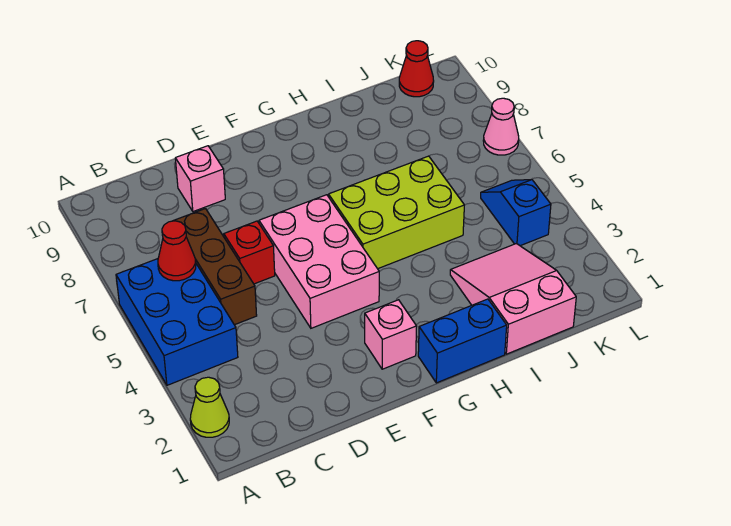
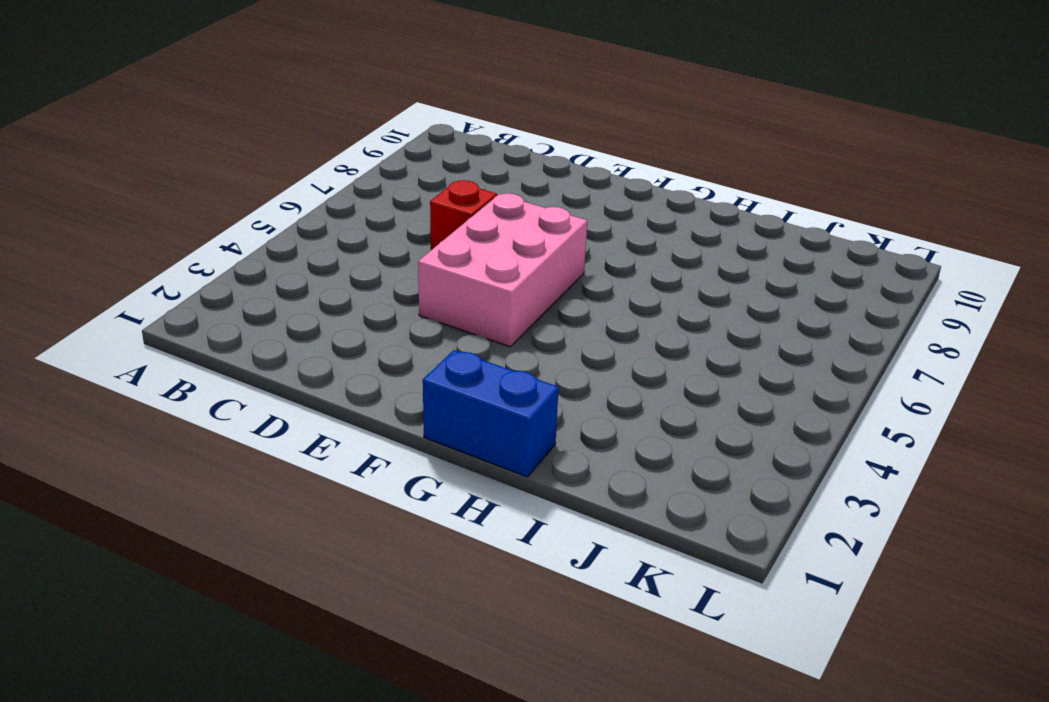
none -> lime cone A2 level 1
none -> blue brick A4:B6 level 1
none -> brown brick C5:C7 level 1

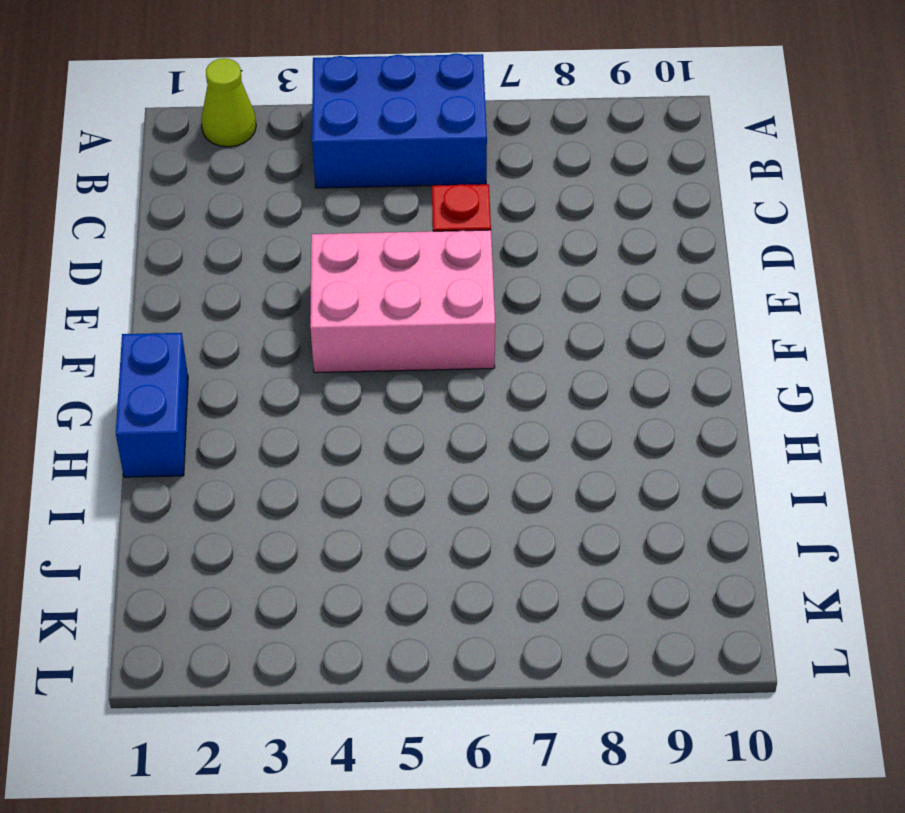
none -> brown brick C5:C7 level 1
none -> pink brick D9 level 1
none -> pink brick F2 level 1

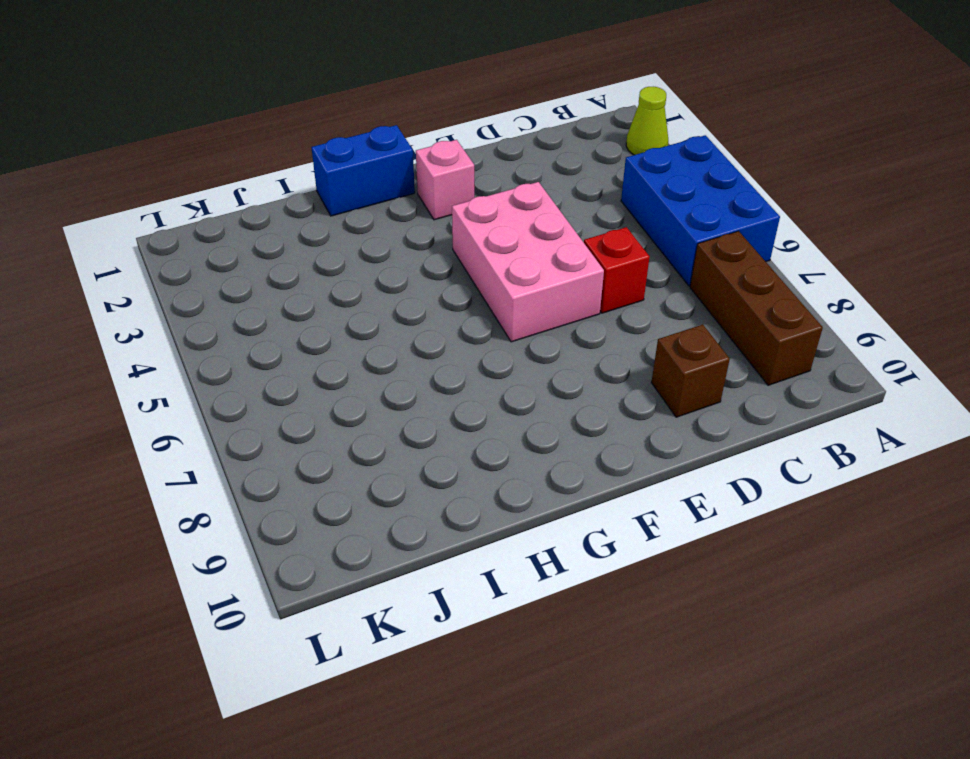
brown brick B7:B9 level 1 -> brown brick C5:C7 level 1
brown brick D9 level 1 -> pink brick D9 level 1
none -> lime brick G5:I6 level 1
none -> pink slope I1:J3 level 1 top 1
none -> blue slope K4:K5 level 1 top 4

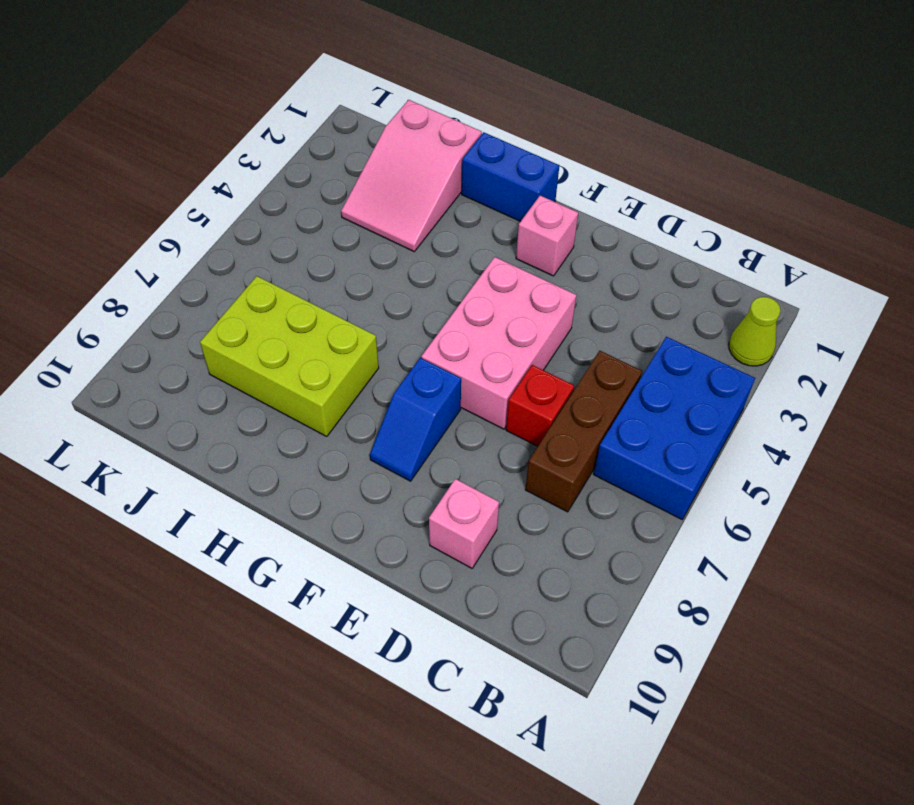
blue slope F7:F8 level 1 top 7 -> blue slope K4:K5 level 1 top 4
lime brick H7:J8 level 1 -> lime brick G5:I6 level 1
none -> red cone K10 level 1
none -> pink cone L7 level 1
none -> red cone B6 level 2

